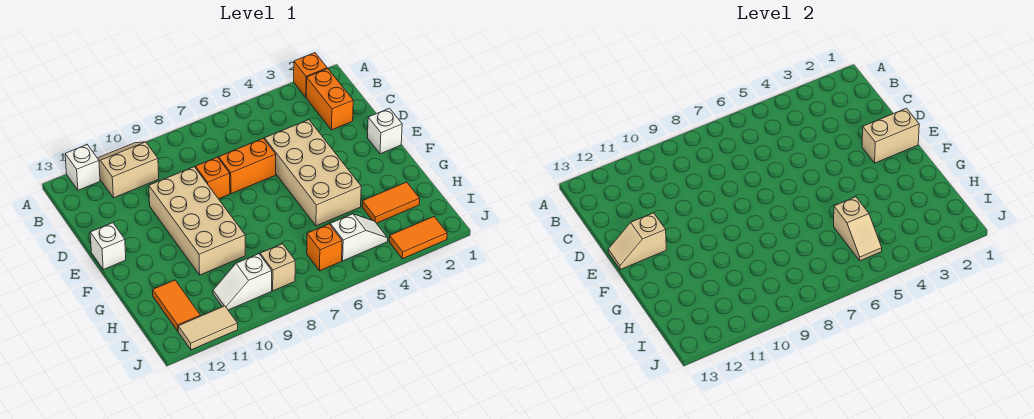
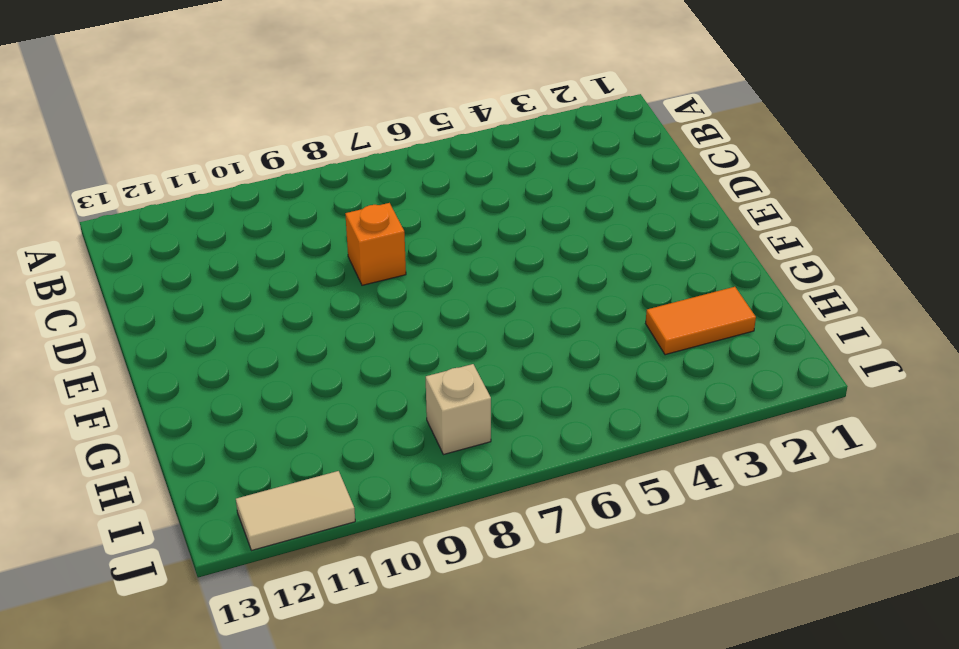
none -> orange brick A2 level 1
none -> tan slope A10:B11 level 1 top B
none -> white brick A12 level 1

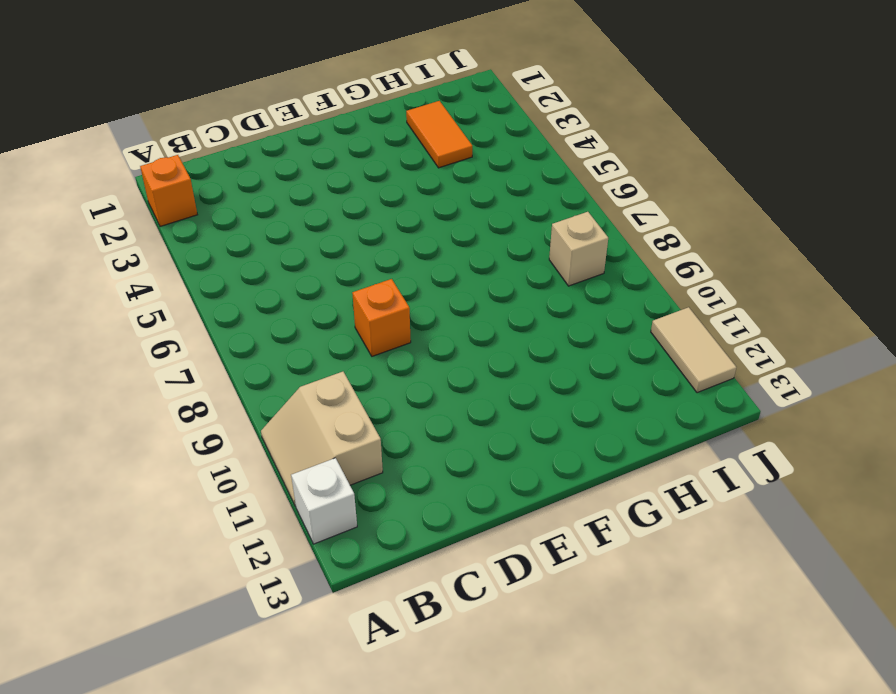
none -> orange brick B2:C2 level 1
none -> tan brick D4:G5 level 1
none -> orange brick D6:D7 level 1

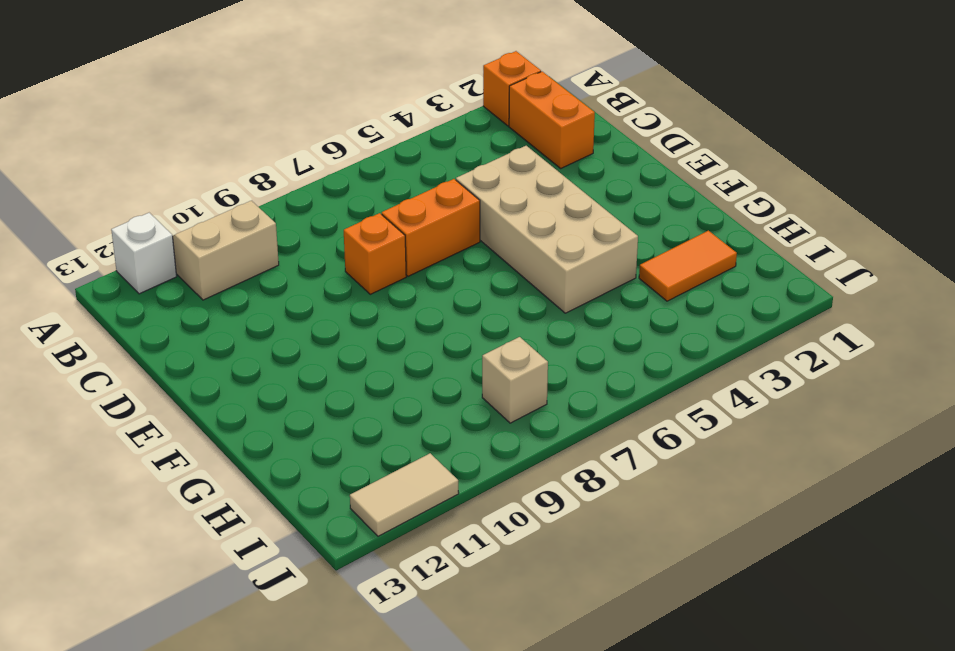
none -> tan brick D9:G10 level 1
none -> white brick E1 level 1
none -> white brick E13 level 1

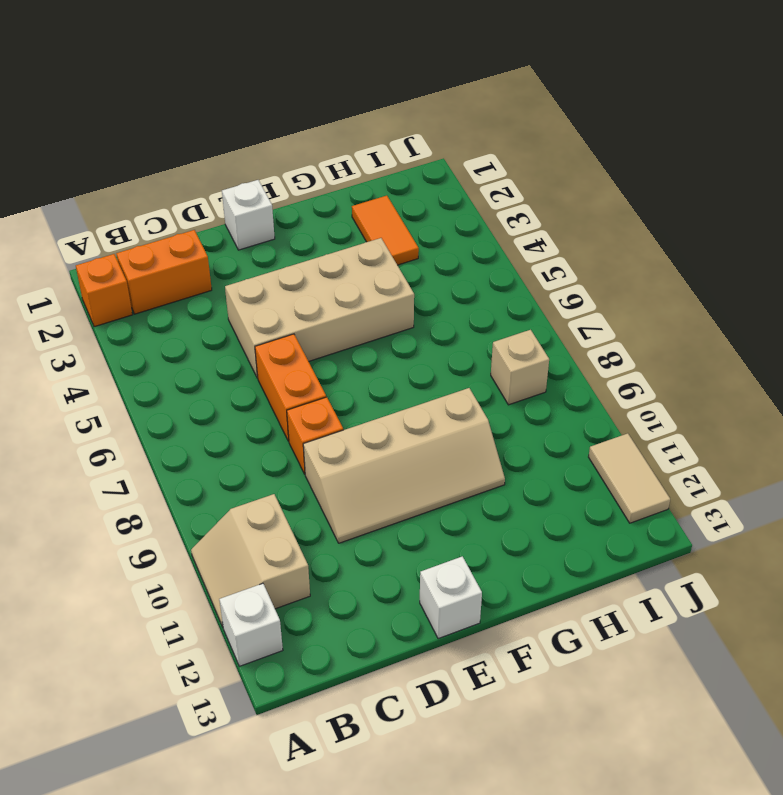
tan slope D9:G10 level 1 top 9 -> tan brick D9:G10 level 1
none -> orange tile H12:I12 level 1
none -> white slope I4:I5 level 1 top 5
none -> orange brick I6 level 1

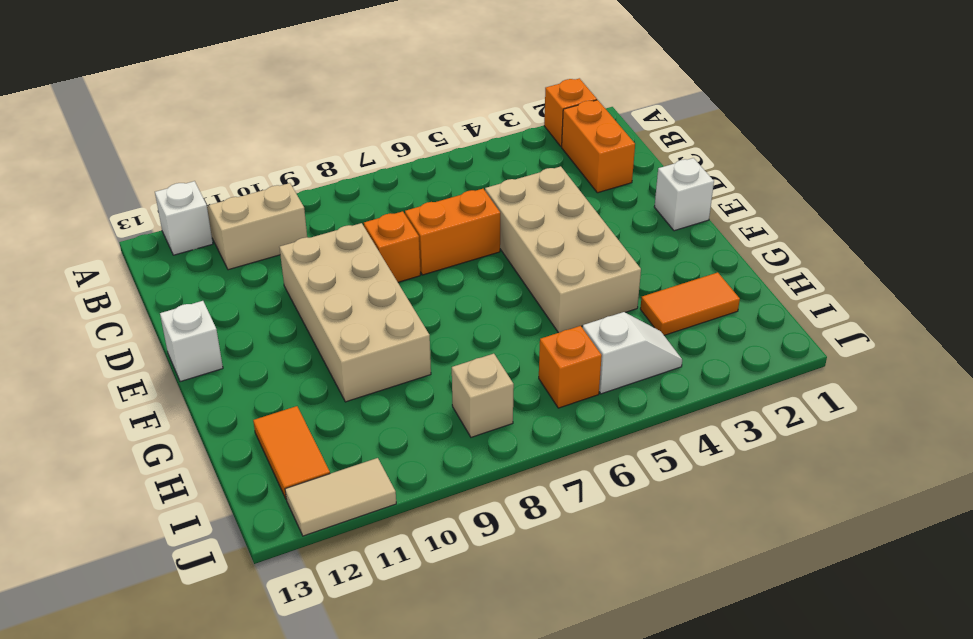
none -> white slope I9:I10 level 1 top 9
none -> orange tile J2:J3 level 1
none -> tan brick E1:E2 level 2

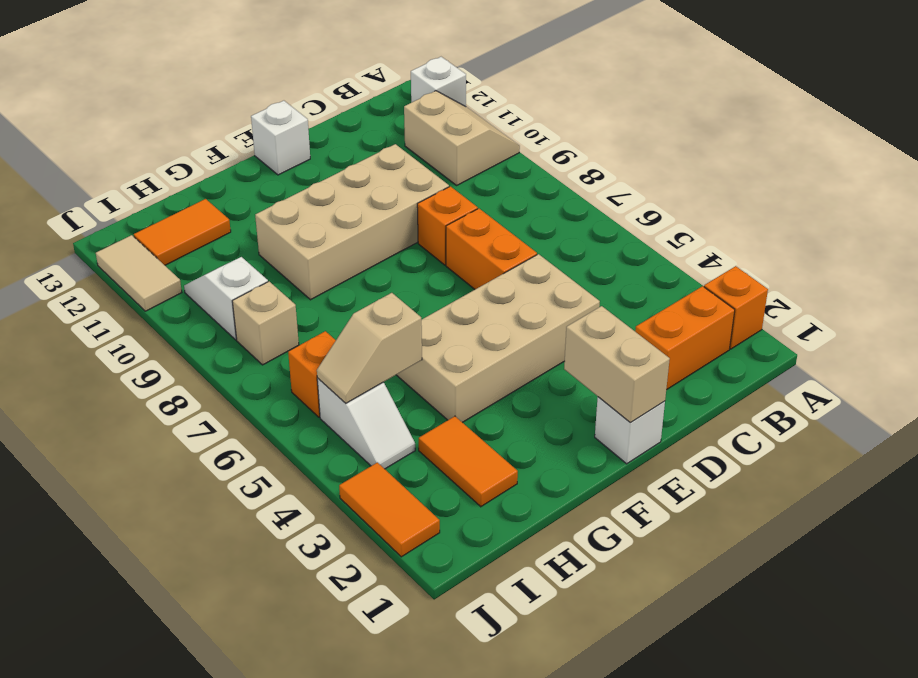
none -> tan slope E12:E13 level 2 top 12

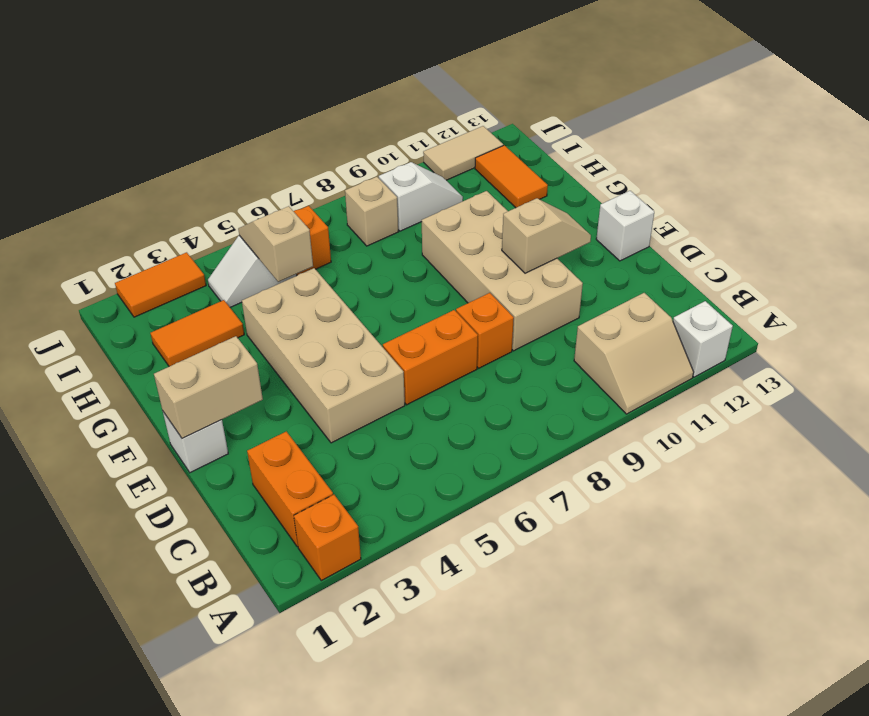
tan slope E10:E11 level 2 top 10 -> tan slope E12:E13 level 2 top 12

